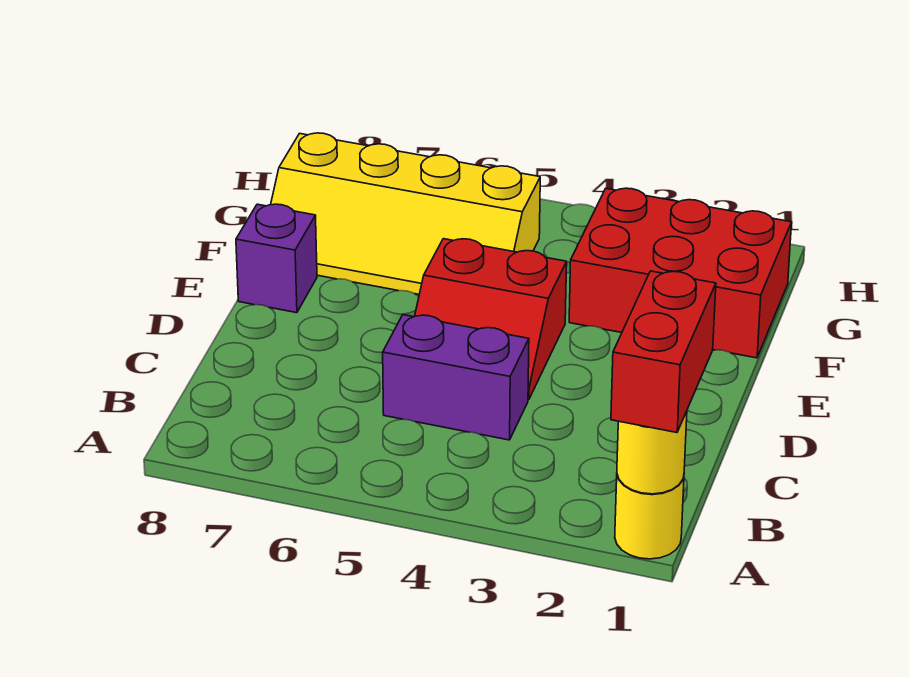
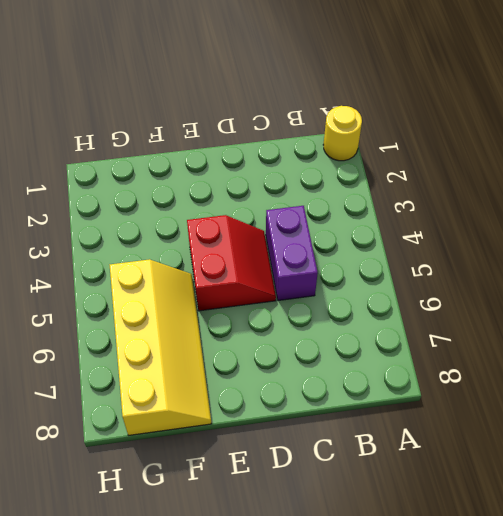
none -> purple brick E8 level 1
none -> red brick F1:G3 level 1

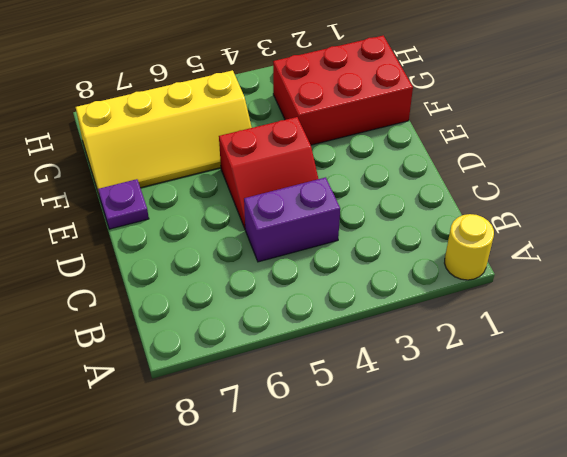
purple plate E8 level 1 -> purple brick E8 level 1
none -> yellow round brick A1 level 2
none -> red brick A1:B1 level 3

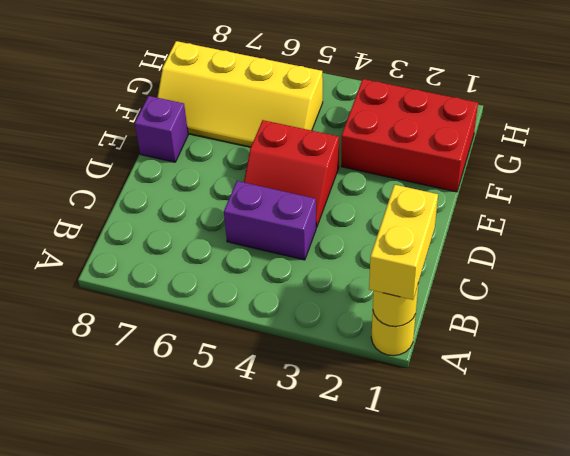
yellow brick A1:B1 level 3 -> red brick A1:B1 level 3

